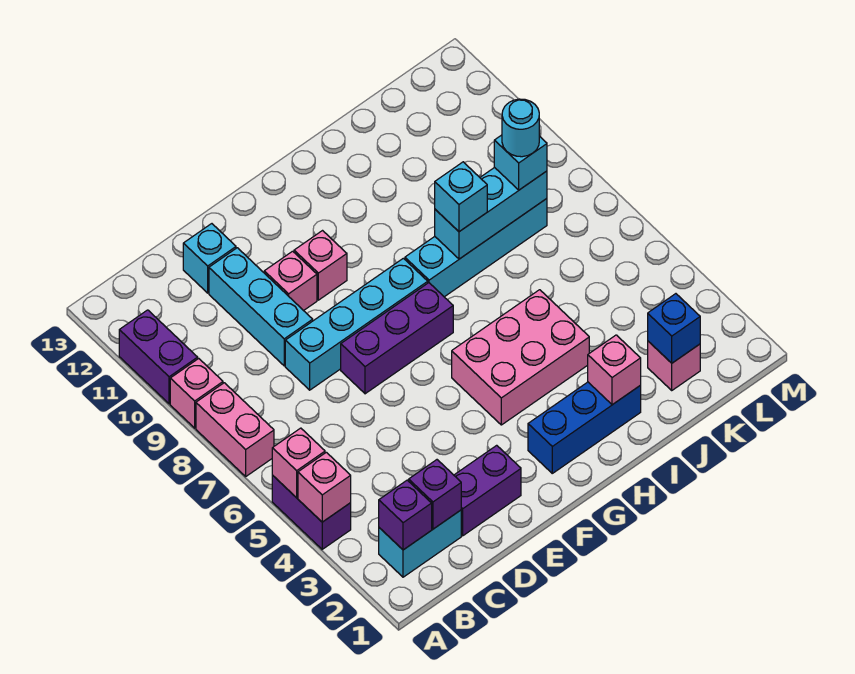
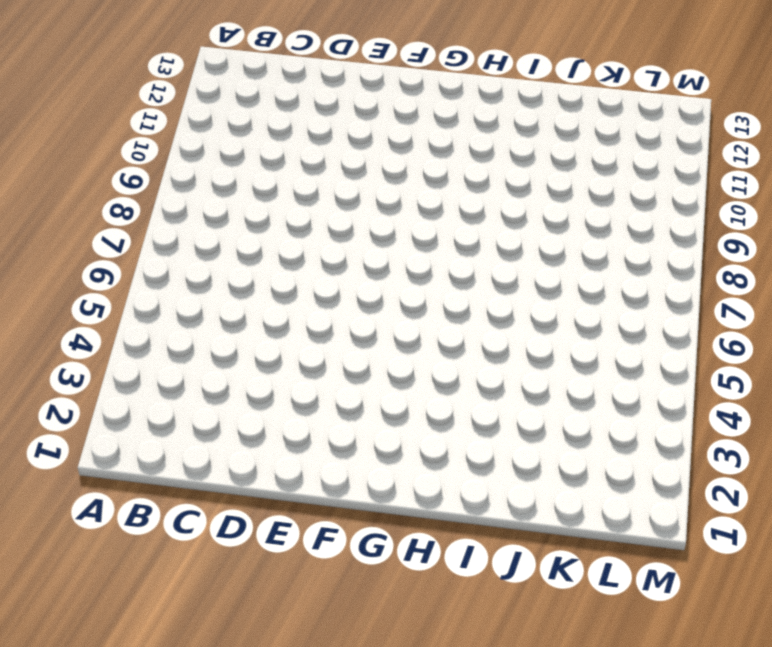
none -> purple brick A4:A5 level 1
none -> pink brick A7:A8 level 1
none -> pink brick A9 level 1

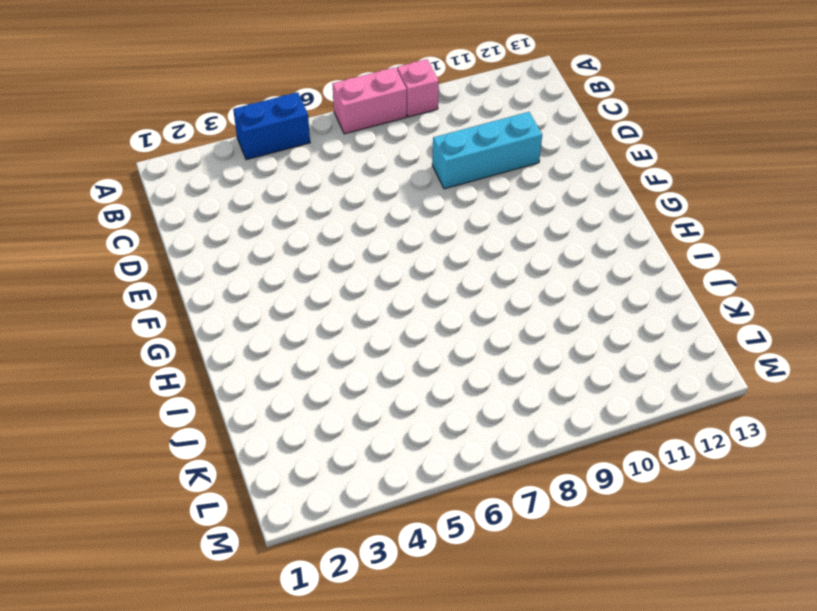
blue brick A4:A5 level 1 -> purple brick A4:A5 level 1
none -> purple brick A10:A11 level 1
none -> cyan brick B2:C2 level 1
none -> purple brick D2:E2 level 1

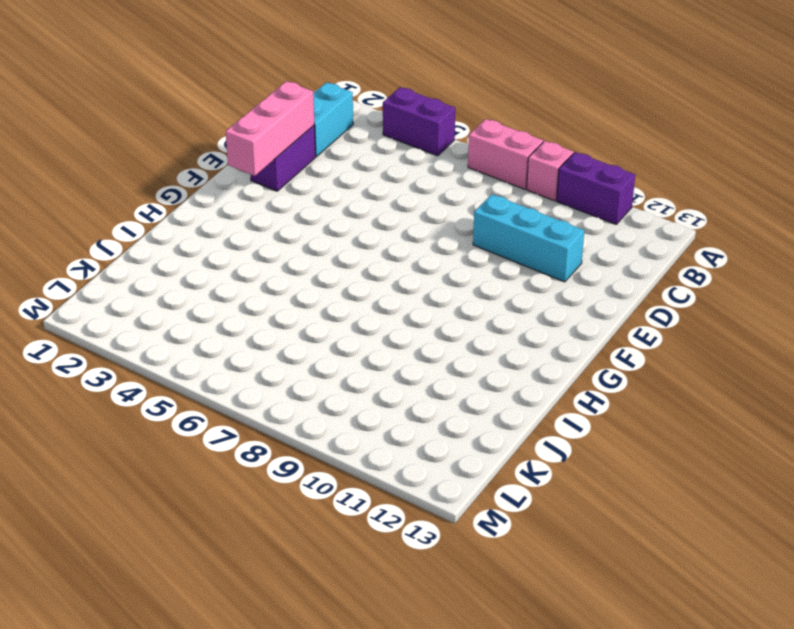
pink brick D2:F2 level 2 -> none
none -> cyan brick D8:G8 level 1
none -> cyan brick D12 level 1
none -> purple brick E7:G7 level 1

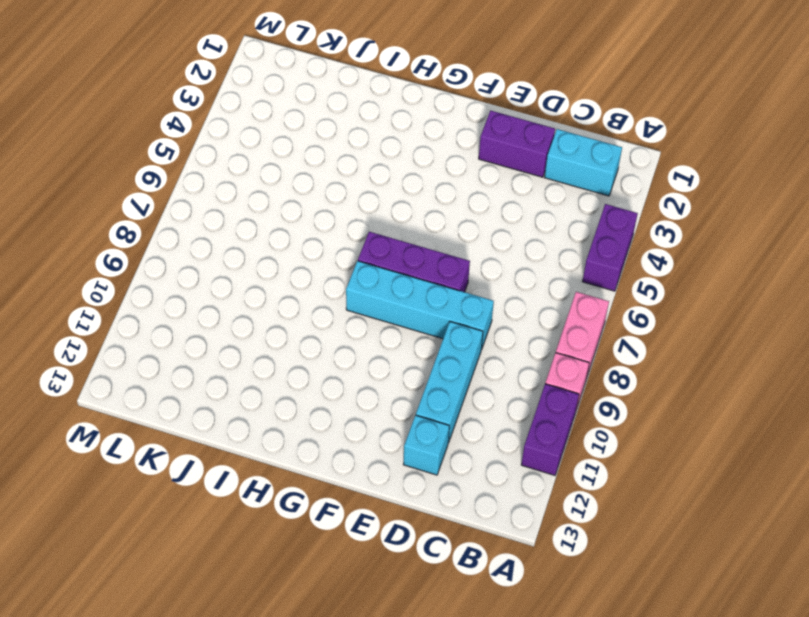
none -> pink brick E10 level 1
none -> pink brick F10 level 1
none -> blue brick G2:I2 level 1

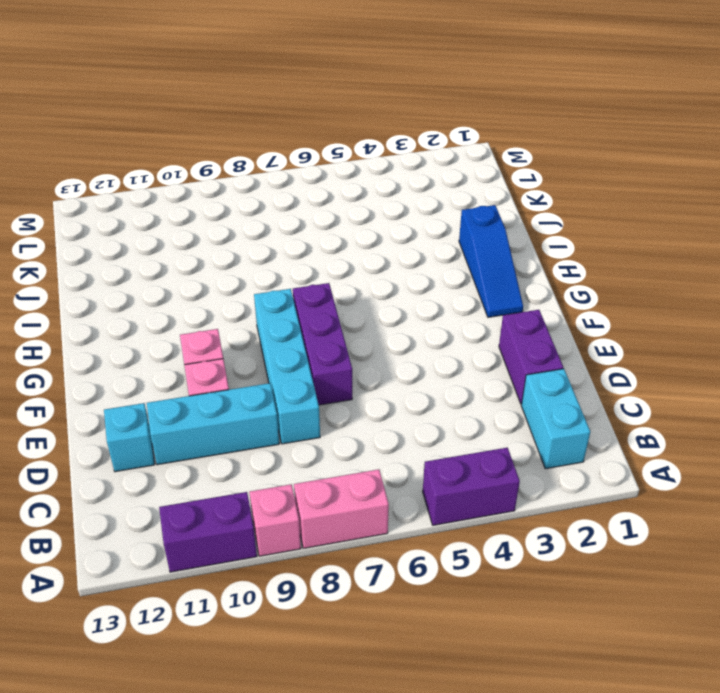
blue slope G2:I2 level 1 top I -> blue brick G2:I2 level 1
none -> pink brick G4:I5 level 1
none -> cyan brick H8:K8 level 1
none -> pink brick K2 level 1

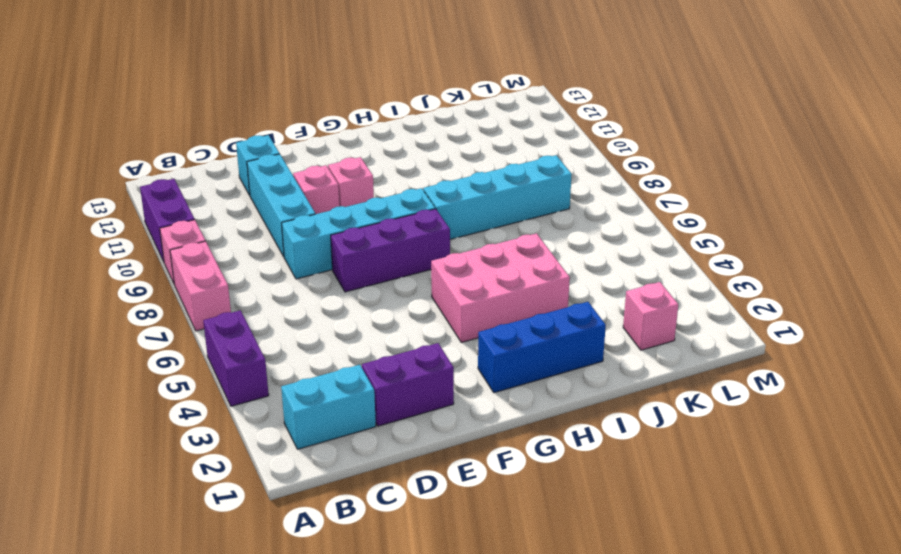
none -> pink brick A4 level 2
none -> pink brick A5 level 2
none -> purple brick B2 level 2

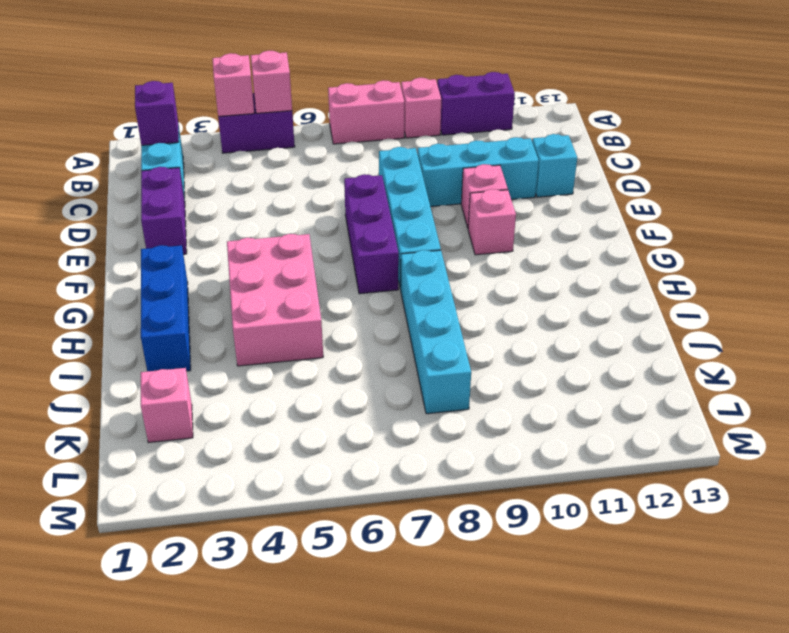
none -> purple brick C2 level 2
none -> pink brick I2 level 2
none -> cyan brick I8:K8 level 2

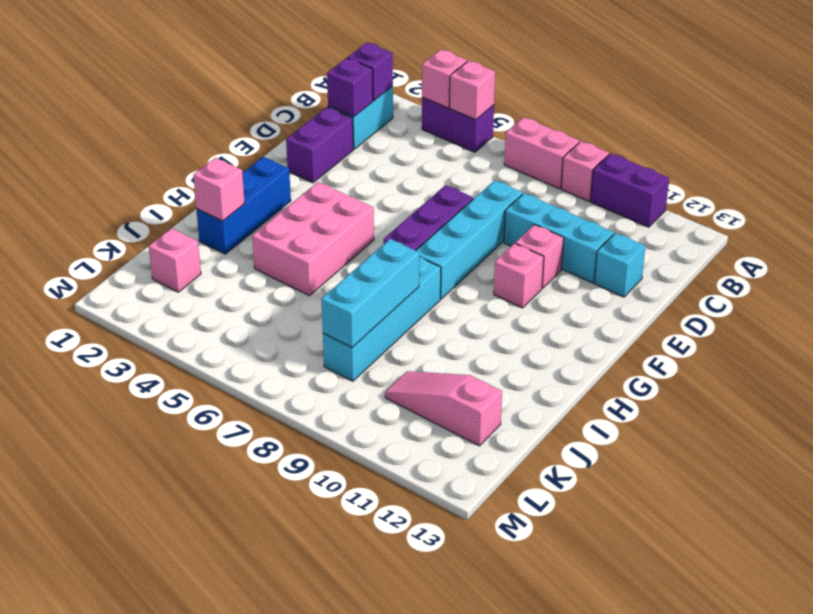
pink slope K10:K12 level 1 top 12 -> none
none -> blue brick K2 level 2
none -> cyan brick I8 level 3
none -> cyan brick K8 level 3

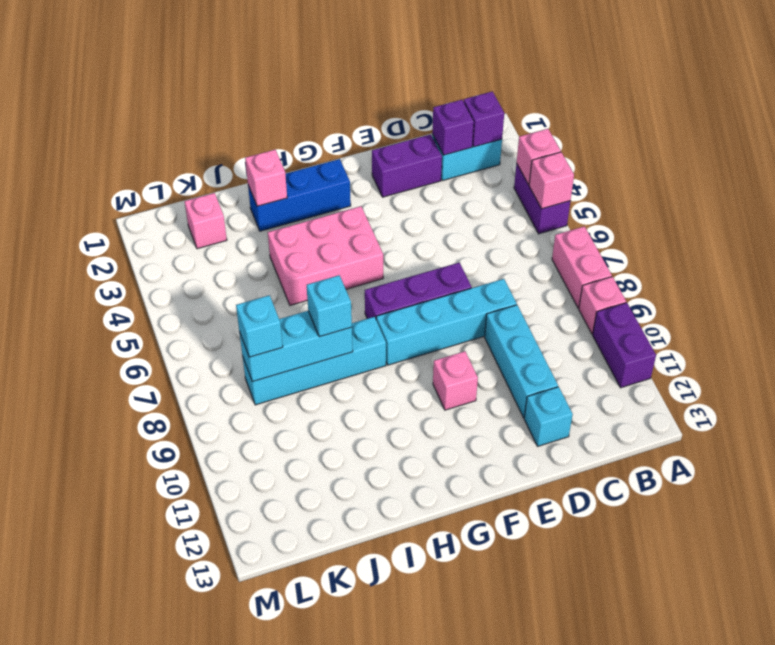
none -> pink brick E10 level 1
none -> blue brick K2 level 2
none -> cyan round brick K8 level 4

